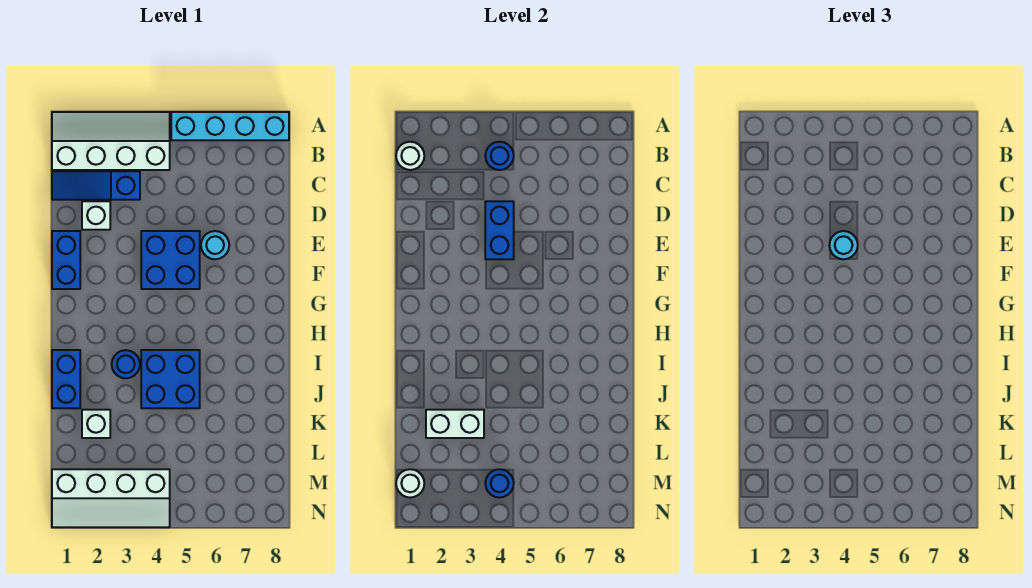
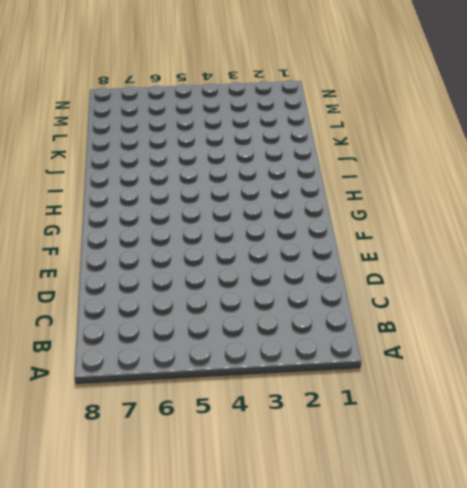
none -> white slope A1:B4 level 1 top B
none -> cyan brick A5:A8 level 1
none -> blue slope C1:C3 level 1 top 3

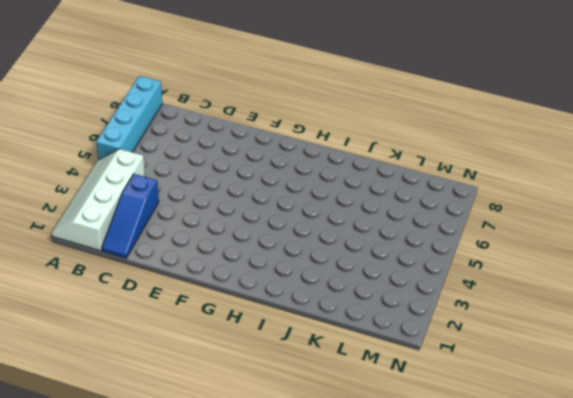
none -> white brick D2 level 1
none -> blue brick E1:F1 level 1
none -> blue brick E4:F5 level 1

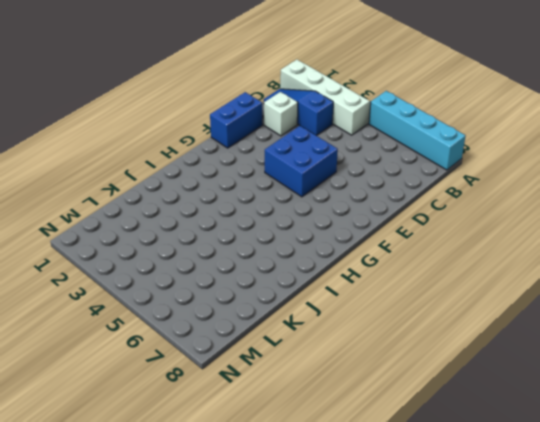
none -> cyan round brick E6 level 1
none -> blue brick I1:J1 level 1
none -> blue round brick I3 level 1

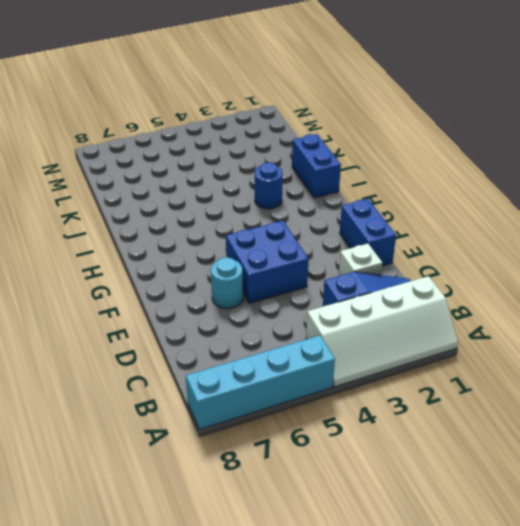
none -> blue brick I4:J5 level 1
none -> white brick K2 level 1
none -> white slope M1:N4 level 1 top M

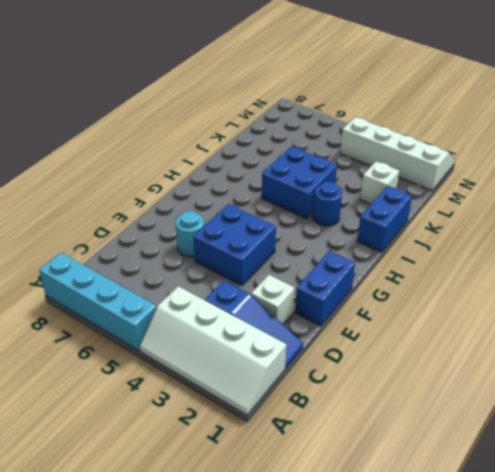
none -> white round brick B1 level 2
none -> blue round brick B4 level 2
none -> blue brick D4:E4 level 2

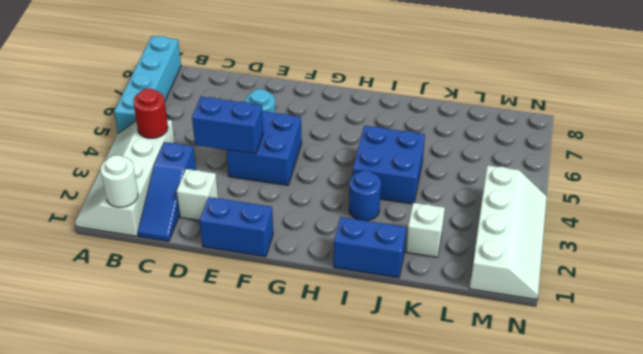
red round brick B4 level 2 -> blue round brick B4 level 2
none -> white brick K2:K3 level 2
none -> white round brick M1 level 2
none -> blue round brick M4 level 2

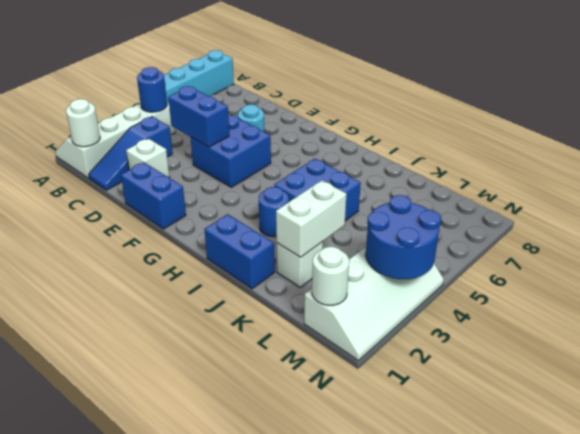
blue round brick M3:N4 level 2 -> blue round brick M4 level 2
none -> cyan round brick E4 level 3

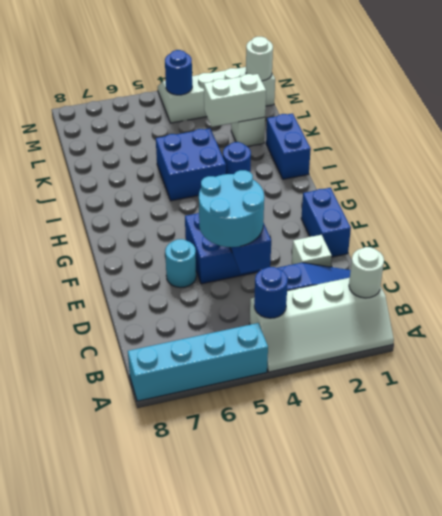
cyan round brick D4:E5 level 3 -> cyan round brick E4 level 3

